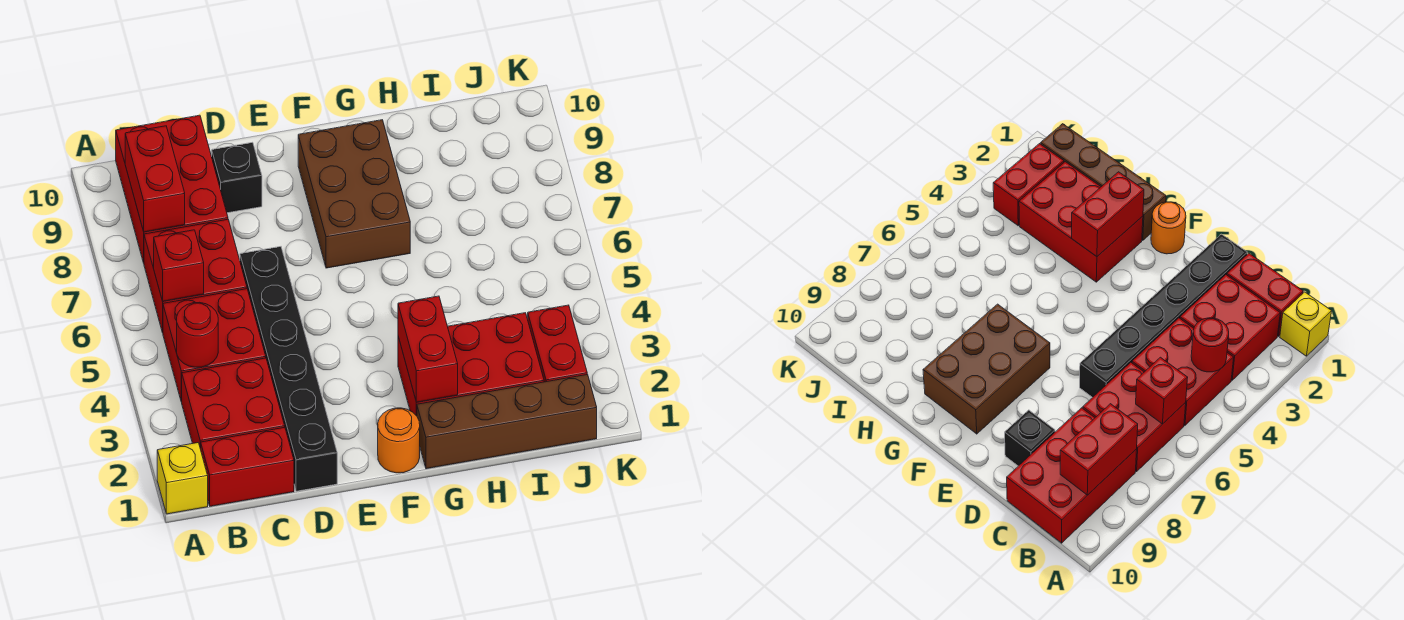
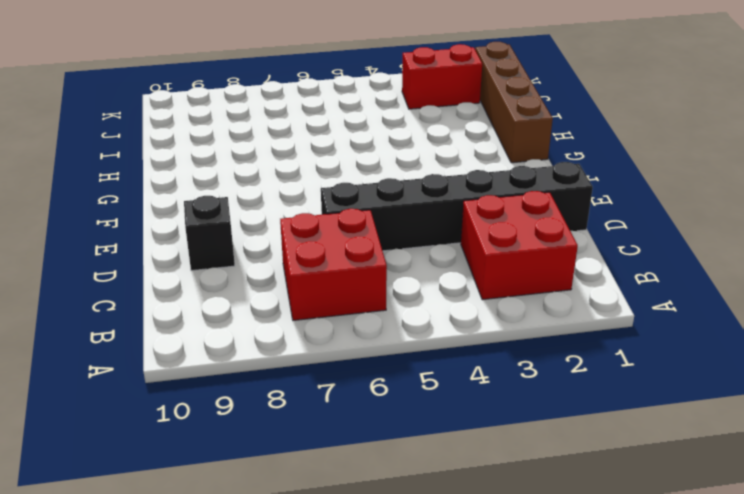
none -> yellow brick A1 level 1
none -> red brick B1:C1 level 1
none -> red brick B4:C5 level 1

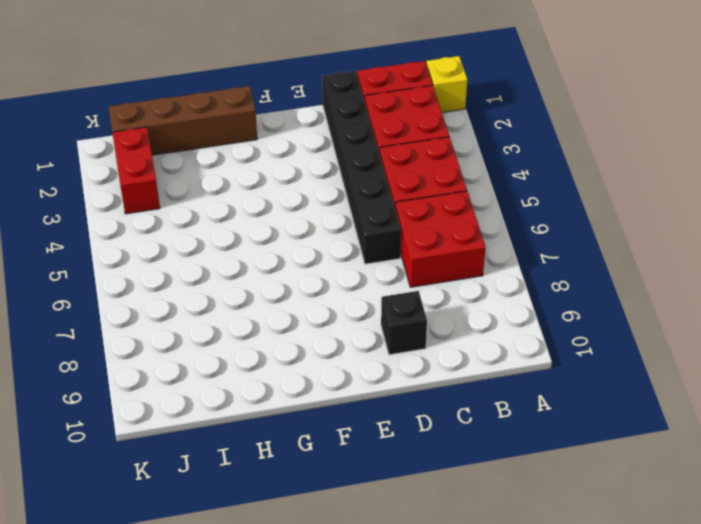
none -> red brick B8:C10 level 1
none -> orange round brick F1 level 1
none -> brown brick F7:G9 level 1

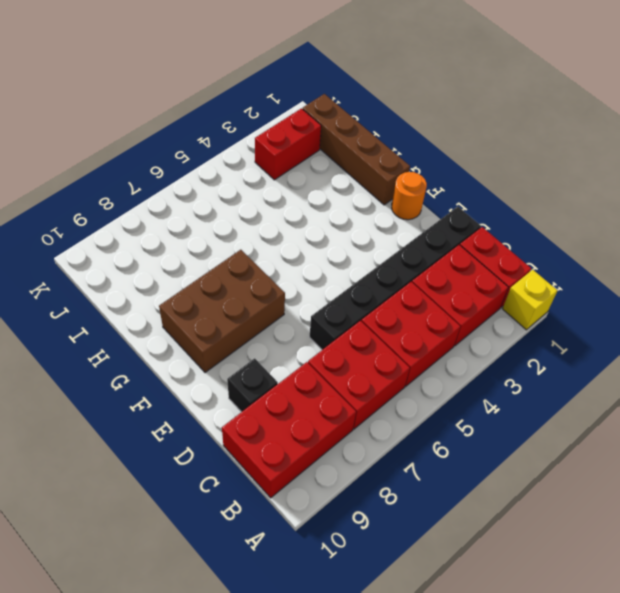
none -> red brick G2:I3 level 1
none -> red round brick B4 level 2
none -> red brick B6 level 2

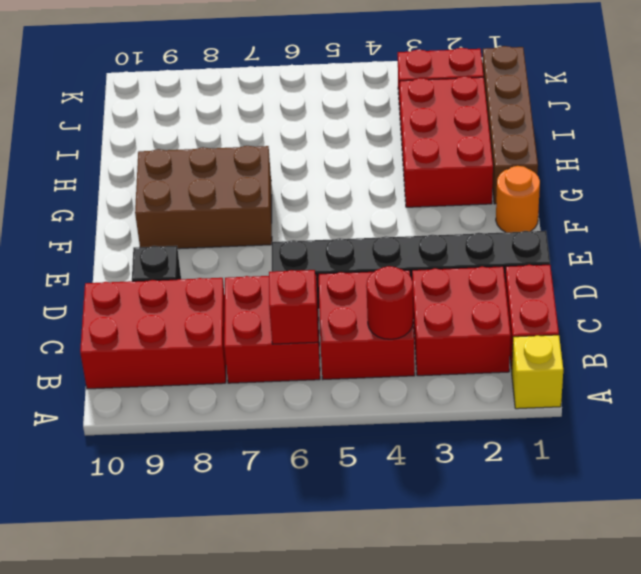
none -> red brick B8:B9 level 2
none -> red brick G2:G3 level 2

